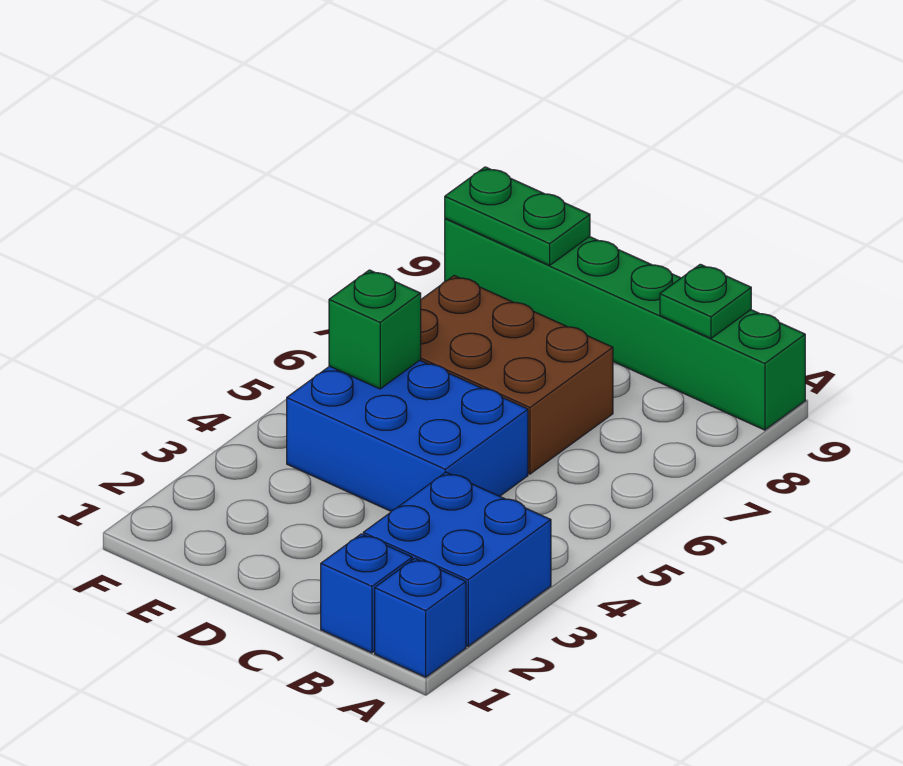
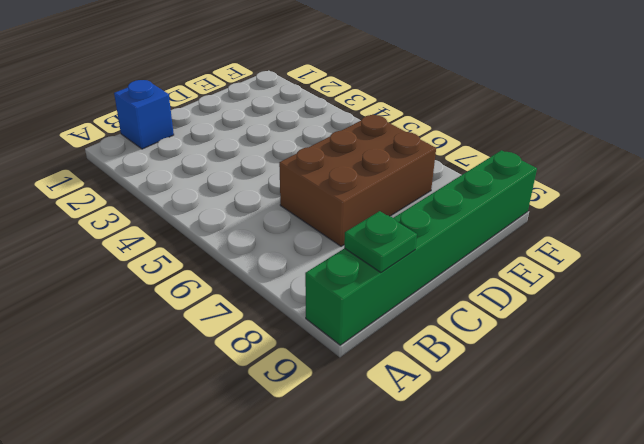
none -> blue brick A1 level 1
none -> blue brick A2:B3 level 1

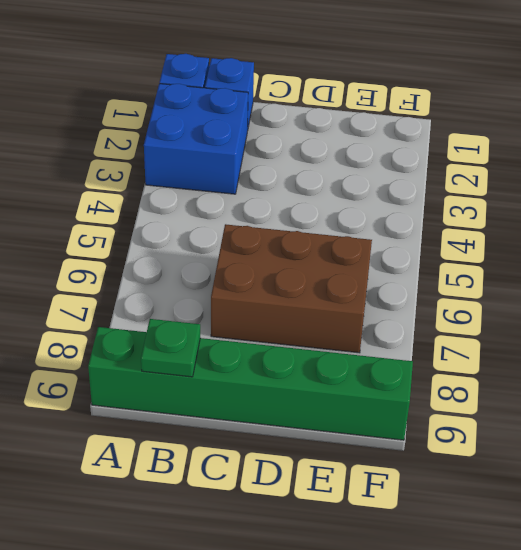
none -> blue brick C4:E5 level 1
none -> green brick E5 level 2

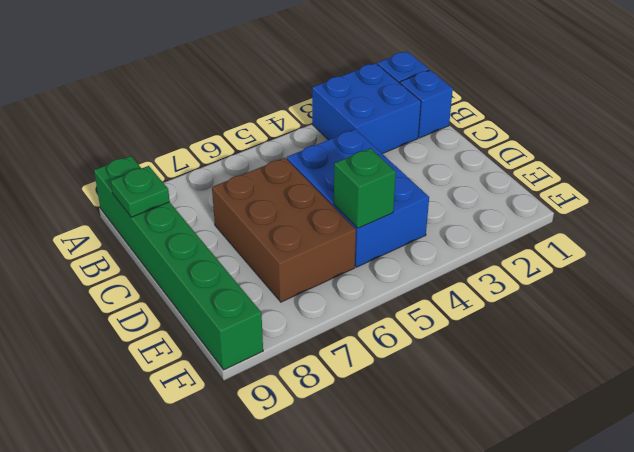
none -> green plate E9:F9 level 2

